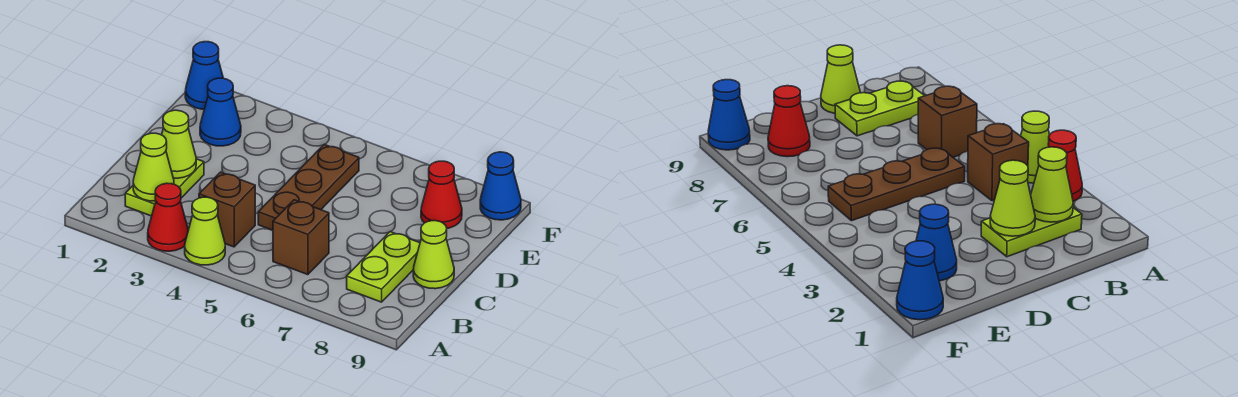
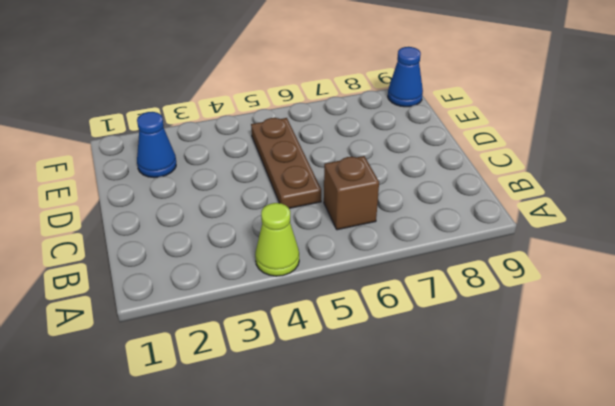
none -> red cone A3 level 1
none -> lime plate B2:C2 level 1
none -> brown brick B4 level 1

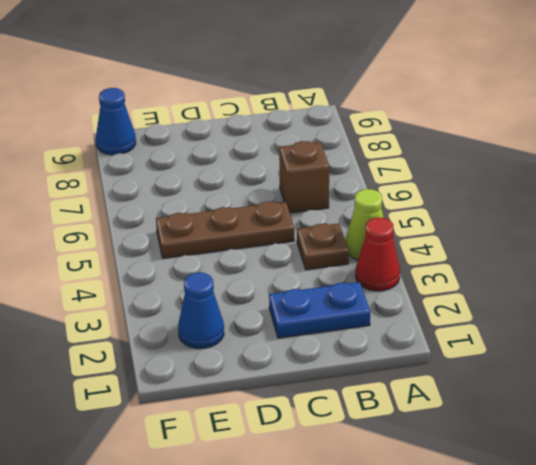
blue plate B2:C2 level 1 -> lime plate B2:C2 level 1
brown plate B4 level 1 -> brown brick B4 level 1
none -> lime plate B8:C8 level 1
none -> lime cone C9 level 1
none -> red cone E8 level 1

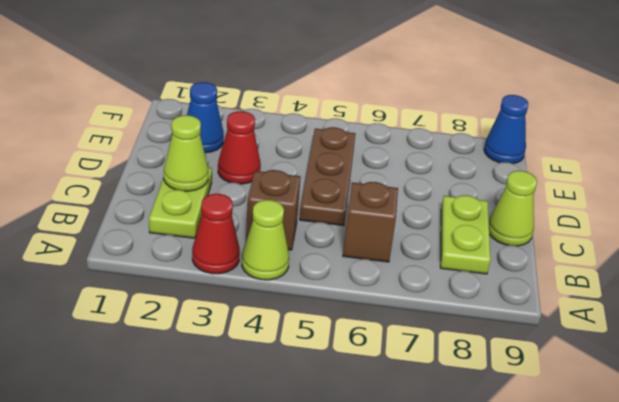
red cone D3 level 1 -> red cone E8 level 1
none -> blue cone F1 level 1
none -> lime cone B2 level 2

